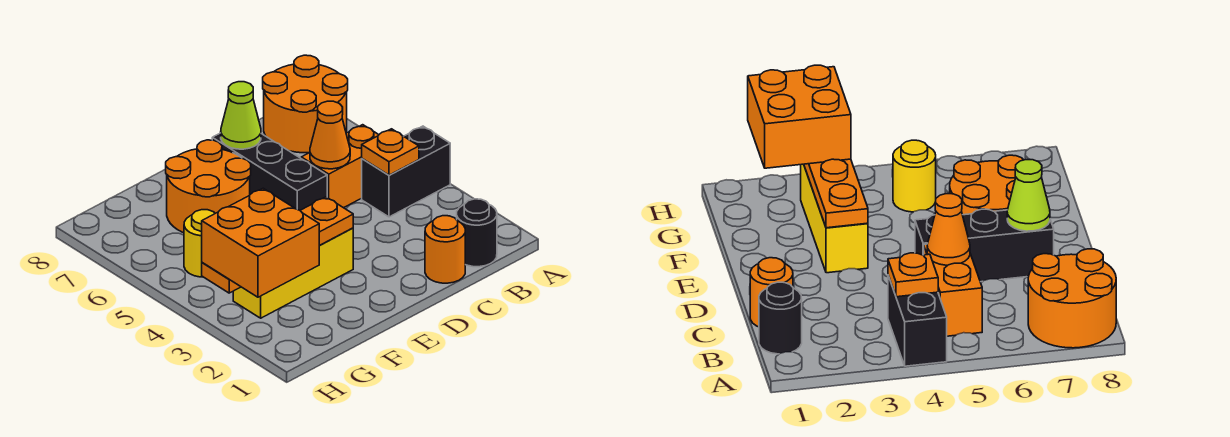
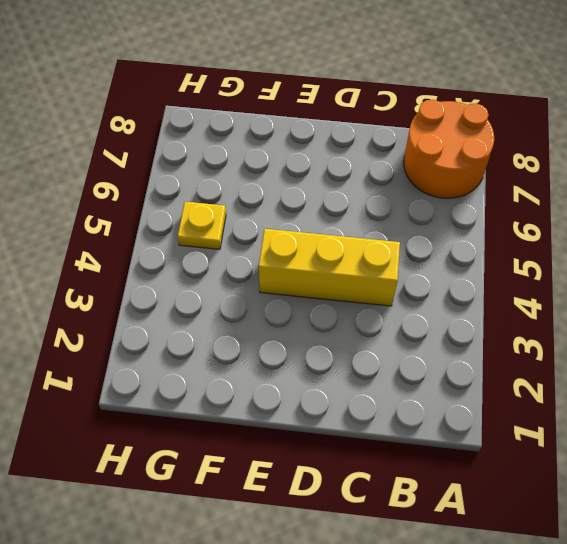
yellow brick C4:E4 level 1 -> yellow brick E3:G3 level 1
yellow plate G5 level 1 -> yellow round brick G5 level 1
none -> black brick A4:B4 level 1
none -> black round brick B1 level 1
none -> orange brick B5:C5 level 1

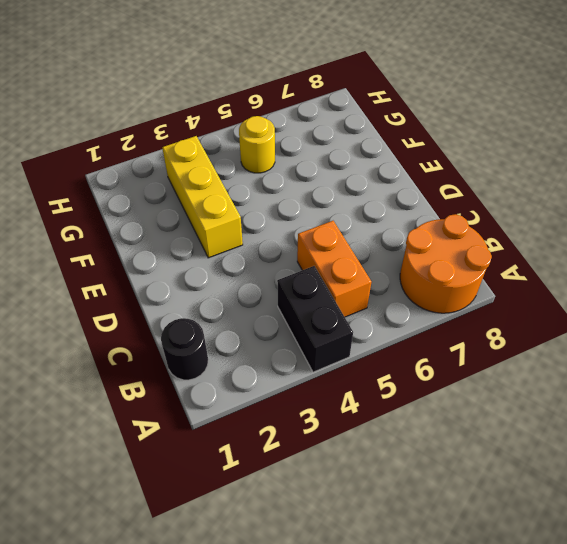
none -> orange round brick C1 level 1
none -> black brick D5:D7 level 1
none -> orange round brick E6:F7 level 1

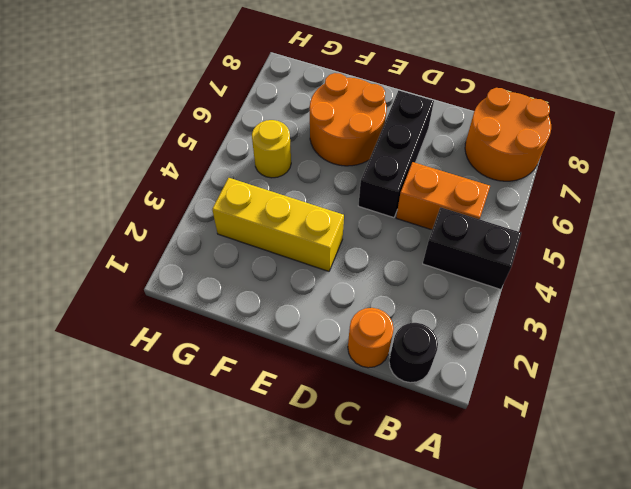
none -> orange plate B4 level 2
none -> orange cone C5 level 2
none -> lime cone D7 level 2

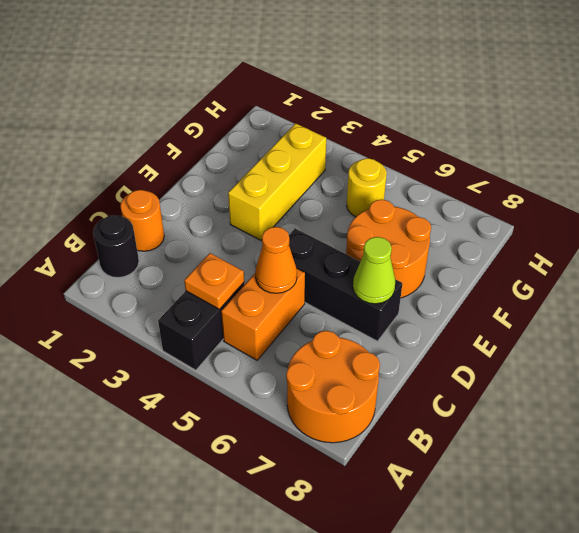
none -> orange plate E3:H3 level 2
none -> orange brick G2:H3 level 3

